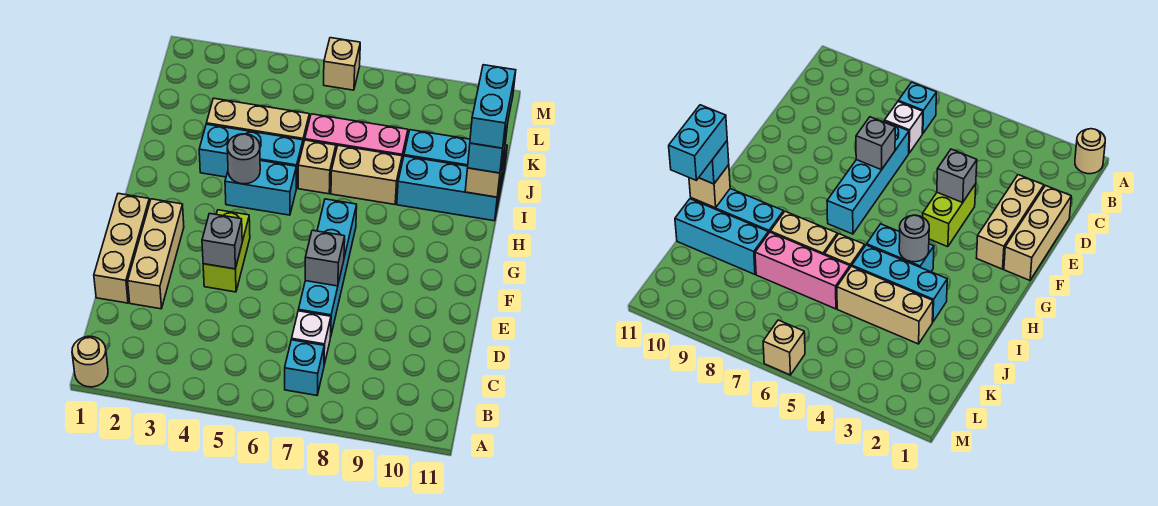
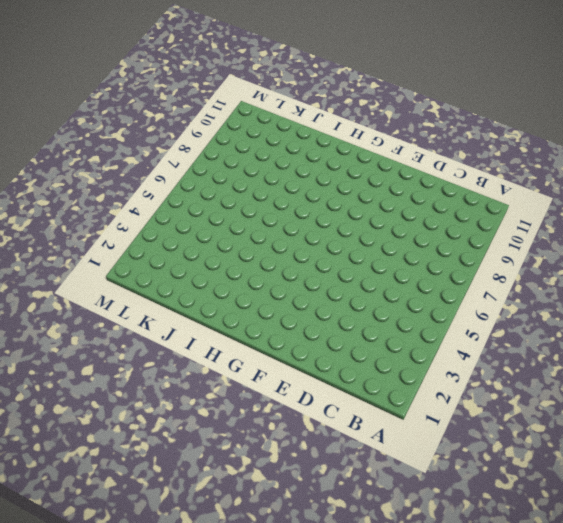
none -> tan round brick A1 level 1
none -> cyan brick B7 level 1
none -> white brick C7 level 1

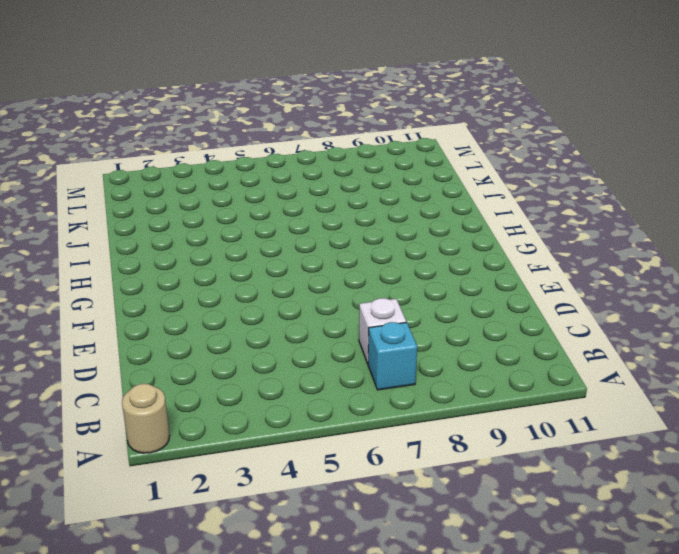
none -> tan brick D1:F1 level 1
none -> tan brick D2:F2 level 1
none -> cyan brick D7:G7 level 1

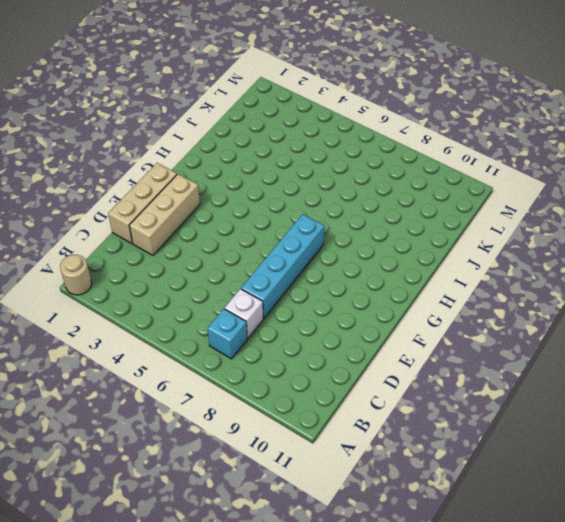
none -> lime brick E4:F4 level 1
none -> cyan brick H4:H5 level 1
none -> cyan brick I3:I5 level 1

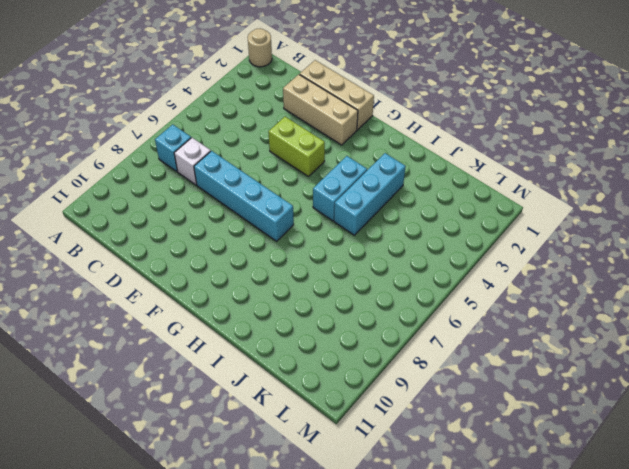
none -> tan brick I6 level 1
none -> tan brick I7:I8 level 1
none -> cyan brick I9:I11 level 1

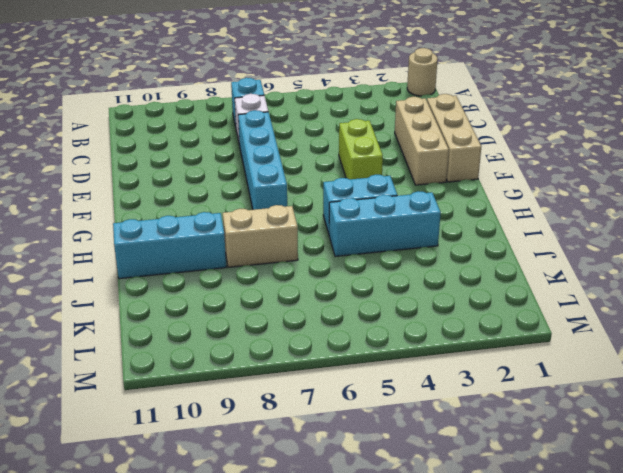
none -> tan brick I6 level 1
none -> tan brick J3:J5 level 1
none -> pink brick J6:J8 level 1

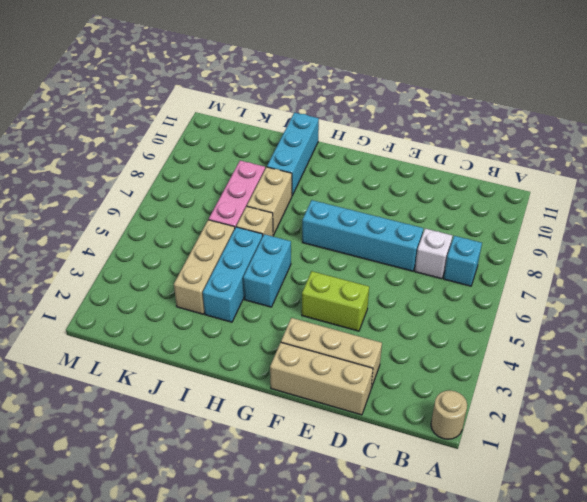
none -> cyan brick J9:J11 level 1
none -> tan brick M6 level 1
none -> grey brick E4 level 2

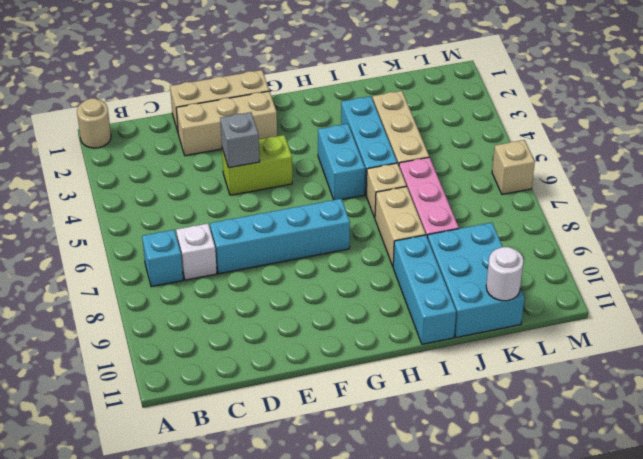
cyan brick J9:K11 level 1 -> cyan brick J9:J11 level 1
white round brick K11 level 2 -> none
none -> grey brick E7 level 2
none -> grey round brick H4 level 2
none -> tan brick I11 level 2

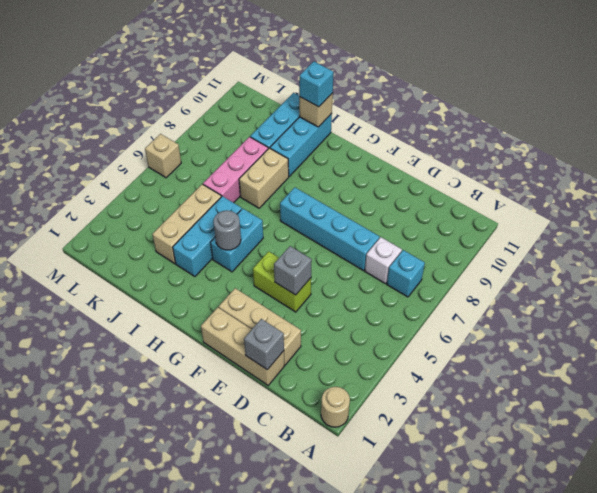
grey brick D1 level 2 -> grey brick E7 level 2
none -> tan brick I6 level 1
none -> cyan brick I11:J11 level 4

